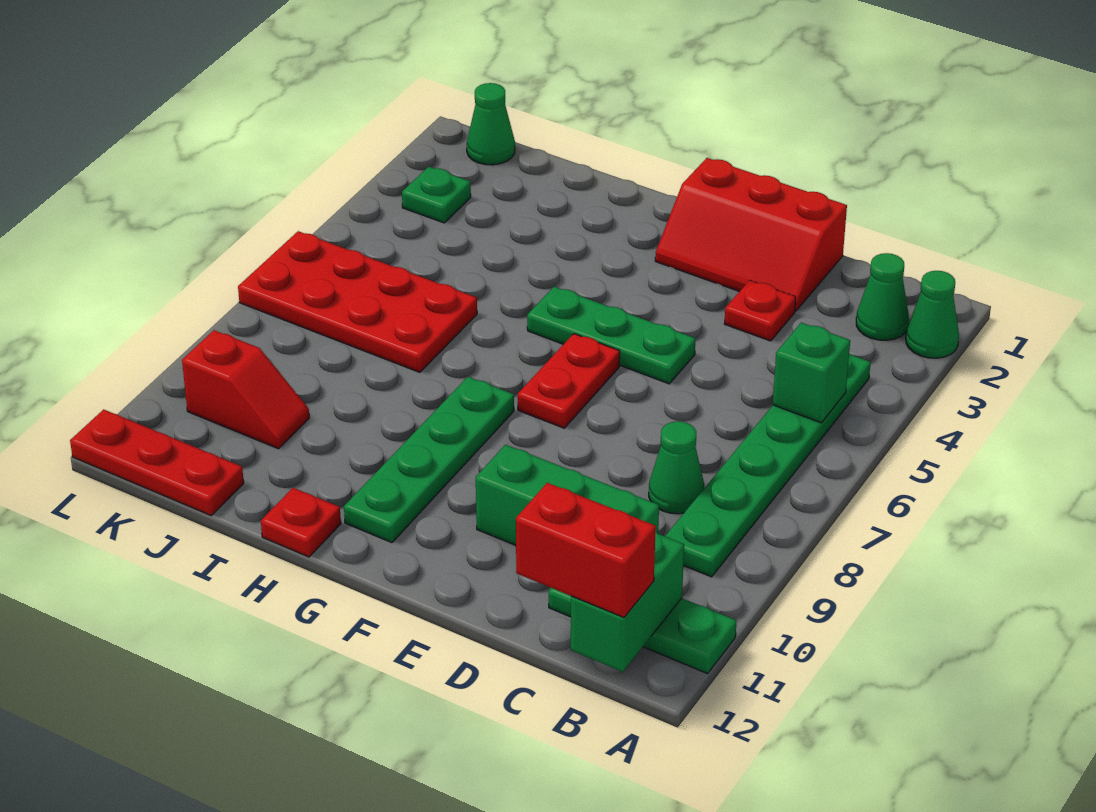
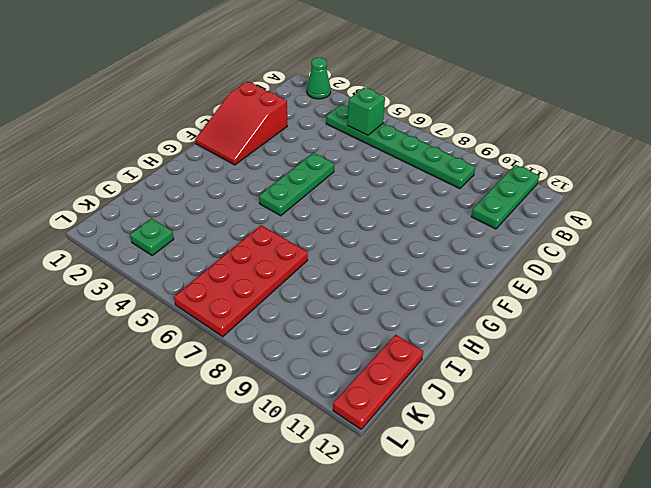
red slope D1:F2 level 1 top D -> red slope D1:F2 level 1 top 1
none -> green cone B2 level 1
none -> green cone C8 level 1
none -> green brick C10:E10 level 1

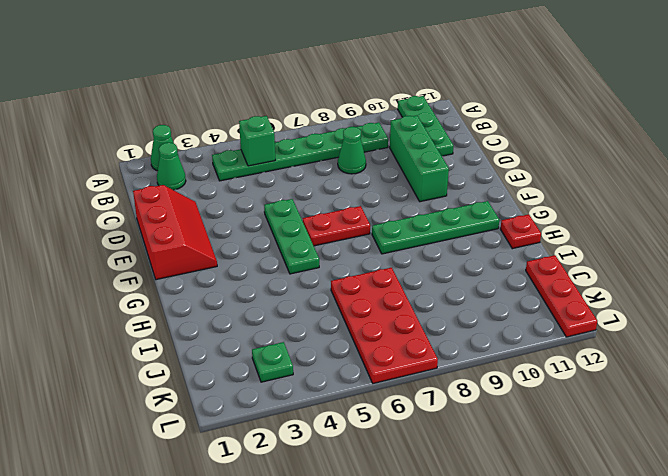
none -> red plate D3 level 1
none -> red slope J10:K10 level 1 top K
none -> green cone K1 level 1

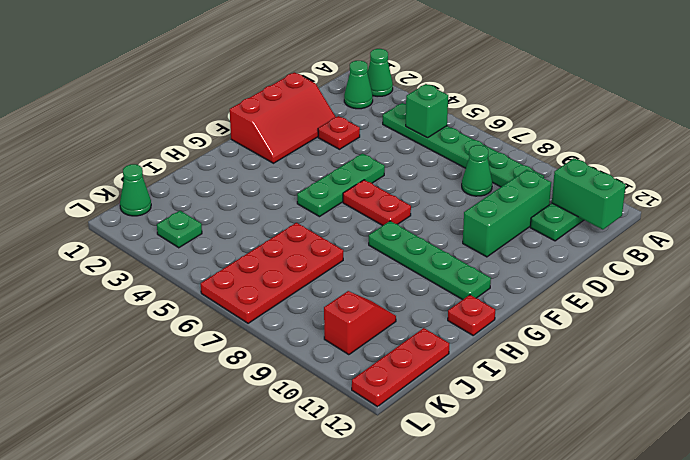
none -> red brick B12:C12 level 3

